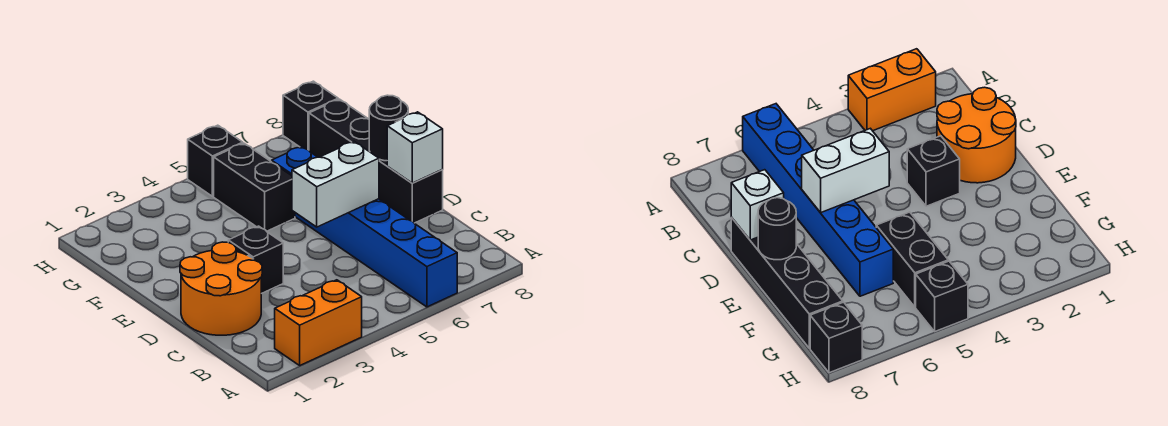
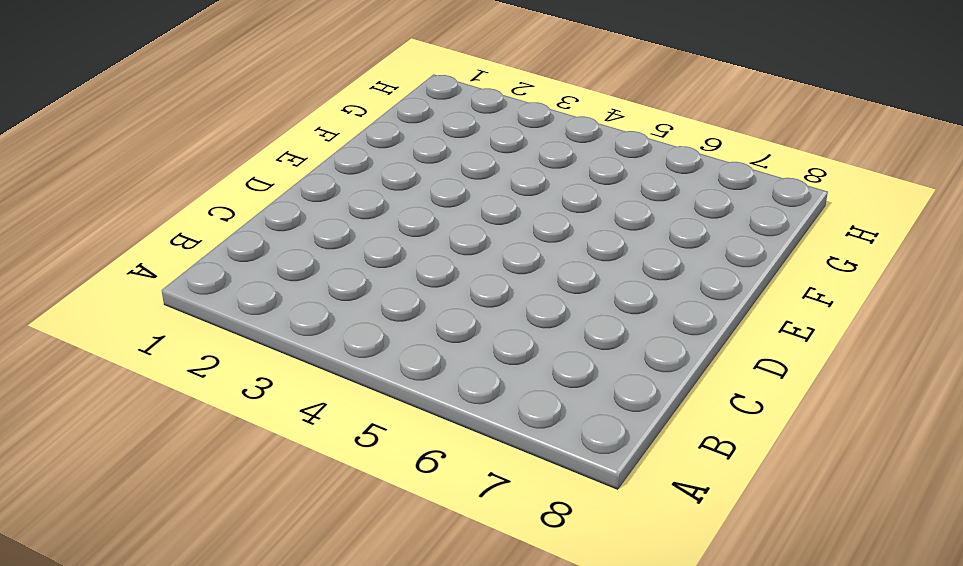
none -> orange brick A2:A3 level 1
none -> blue brick A6:F6 level 1

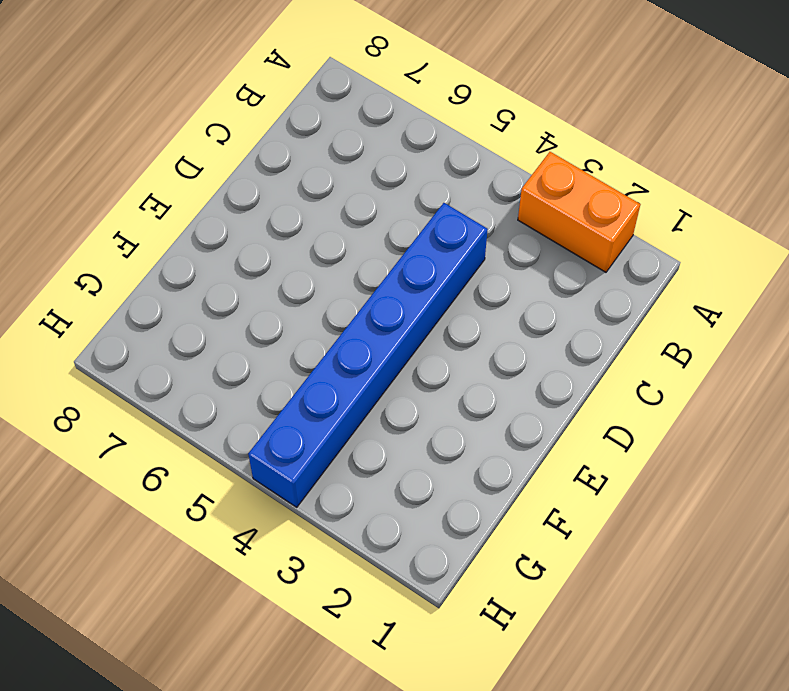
blue brick C4:H4 level 1 -> blue brick A6:F6 level 1
none -> orange round brick C1:D2 level 1
none -> black brick D3 level 1

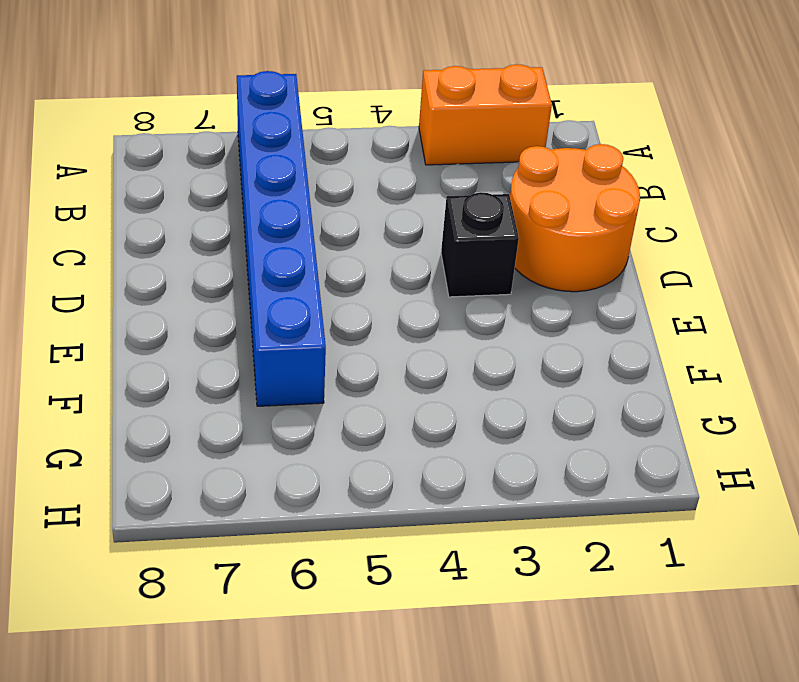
none -> black brick D8:G8 level 1
none -> black brick F5:G5 level 1

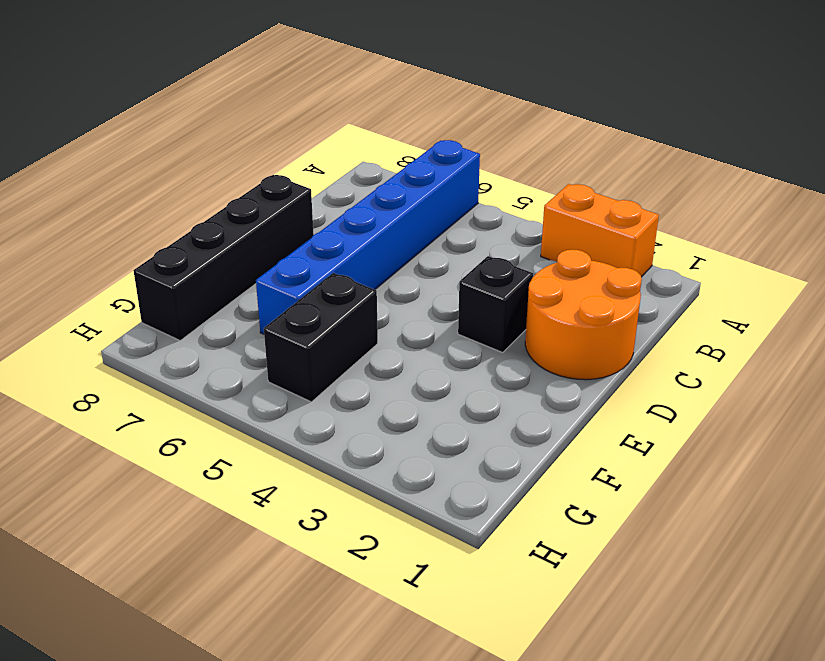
none -> black brick H5 level 1
none -> black brick H8 level 1

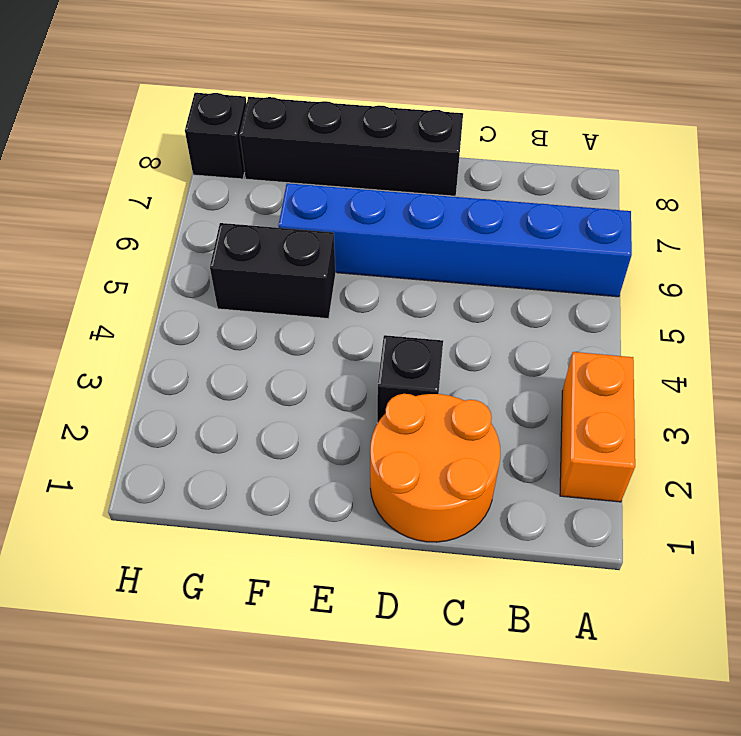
none -> black brick H5 level 1
none -> white brick D5:D6 level 2

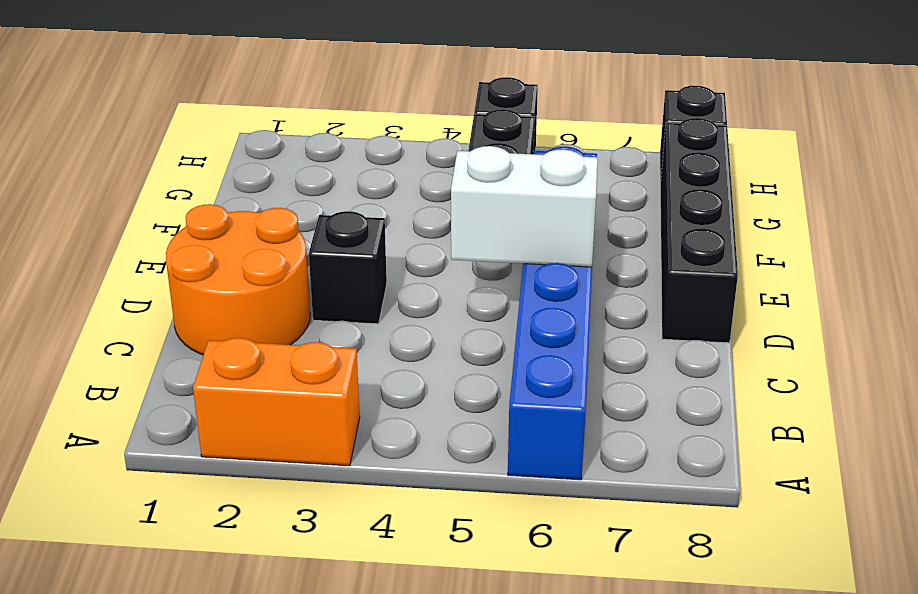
none -> white brick D8 level 2
none -> black round brick E8 level 2

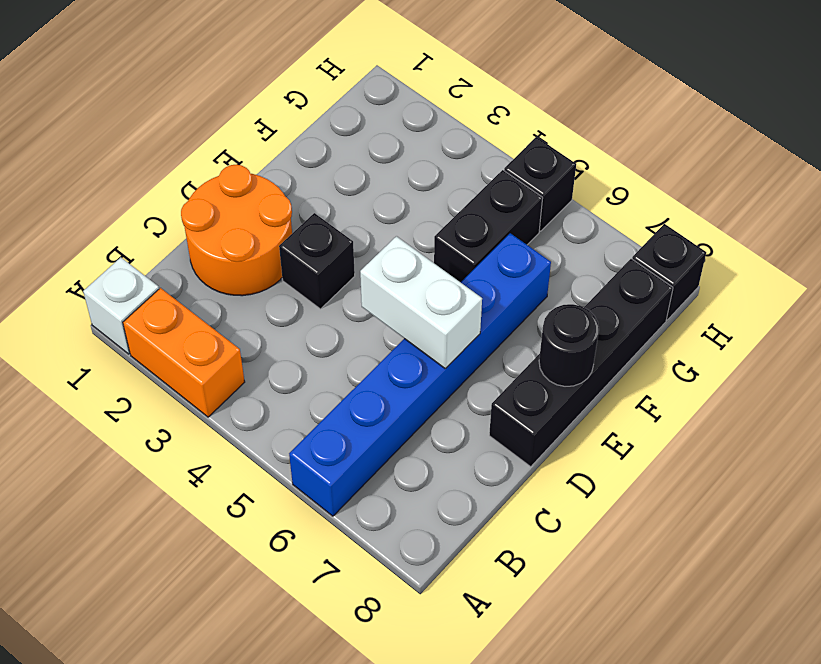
white brick A1 level 1 -> white brick D8 level 2

